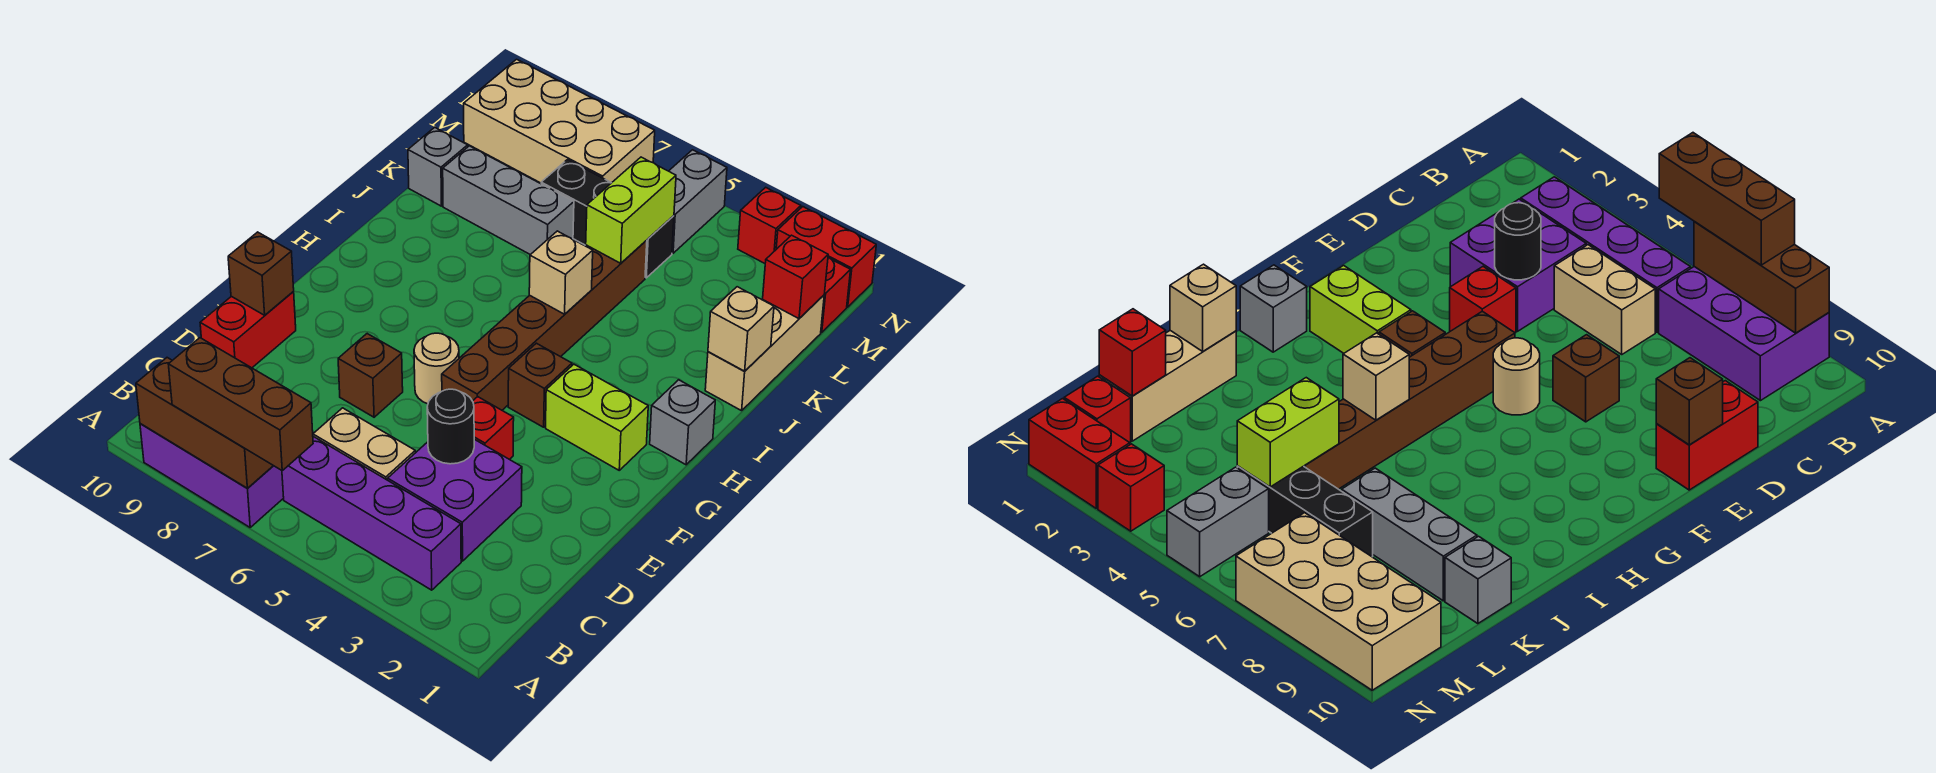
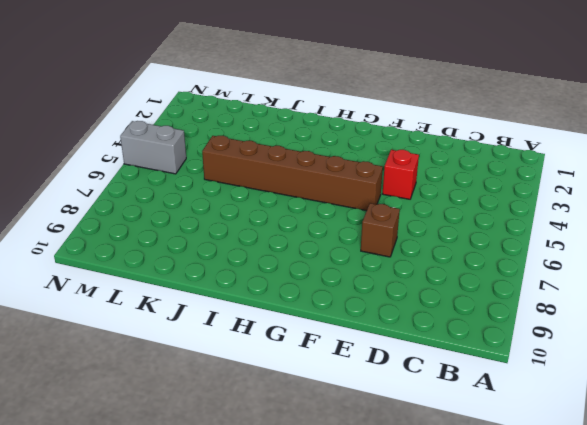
none -> purple brick A7:B9 level 1
none -> purple brick B3:B6 level 1
none -> purple brick C3:D4 level 1

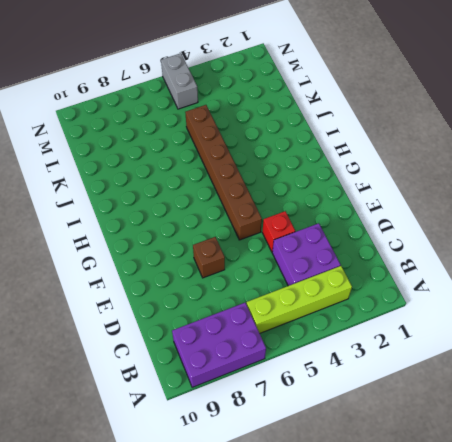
lime brick B3:B6 level 1 -> purple brick B3:B6 level 1
none -> tan brick C5:C6 level 1
none -> red brick D10:E10 level 1
none -> tan round brick F6 level 1

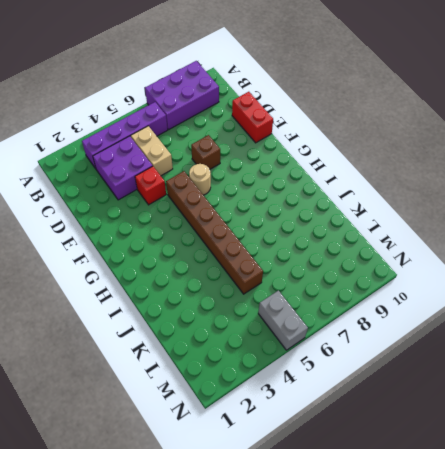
tan brick C5:D5 level 1 -> tan brick C5:C6 level 1
none -> lime brick G2:G3 level 1
none -> brown brick G4 level 1
none -> grey brick H1 level 1

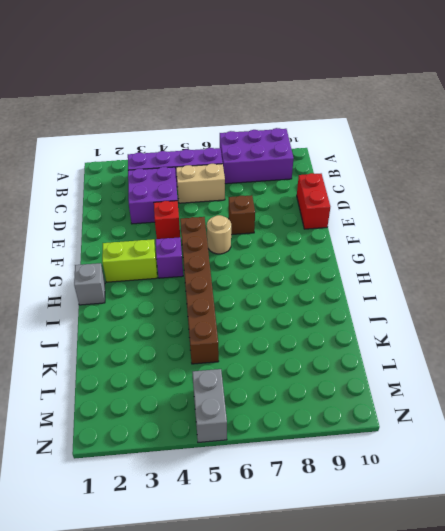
purple brick G4 level 1 -> brown brick G4 level 1
none -> tan brick J1:L1 level 1
none -> grey brick K7:K9 level 1
none -> grey brick K10 level 1

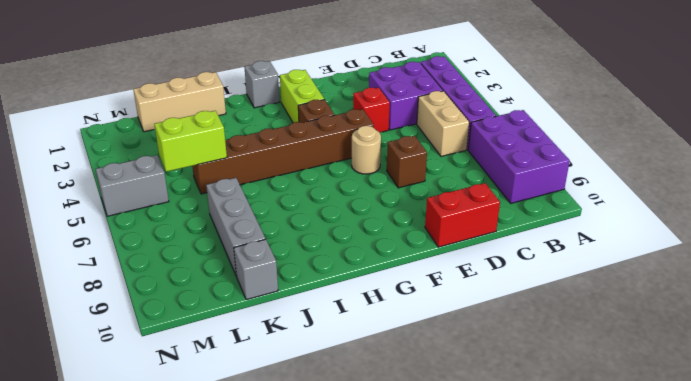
none -> black brick L5:L7 level 1
none -> red brick M1 level 1
none -> tan brick M7:N10 level 1

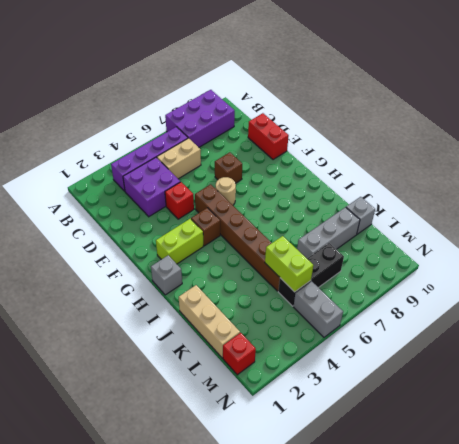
none -> tan brick M7:N10 level 1
none -> red brick N1:N2 level 1
none -> red brick N3 level 1

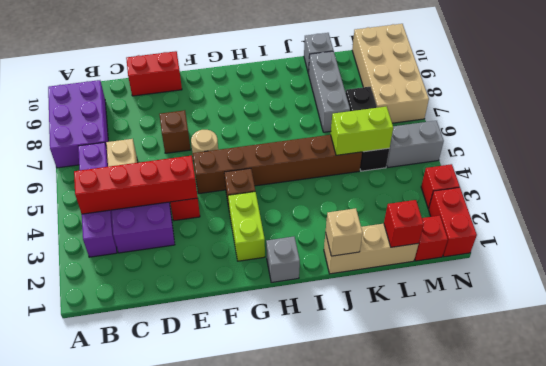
red brick B4:E4 level 2 -> black round brick D4 level 2
none -> brown brick A7:A9 level 2
none -> brown brick E10 level 2
none -> tan brick I5 level 2

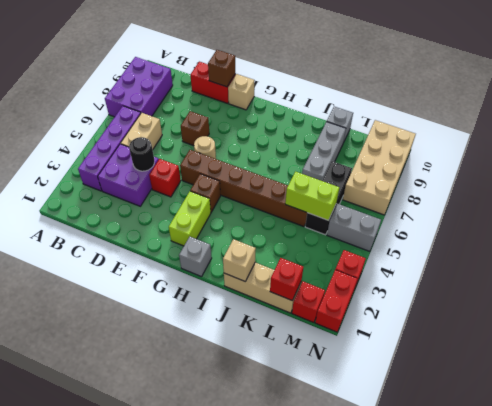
tan brick F10 level 1 -> tan brick I5 level 2
none -> brown brick A7:A9 level 2
none -> brown brick A6:A8 level 3

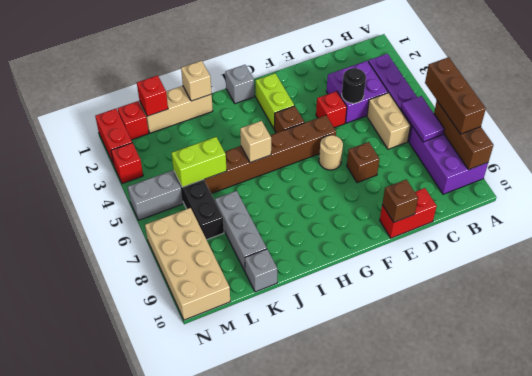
purple tile B6:B7 level 2 -> none

